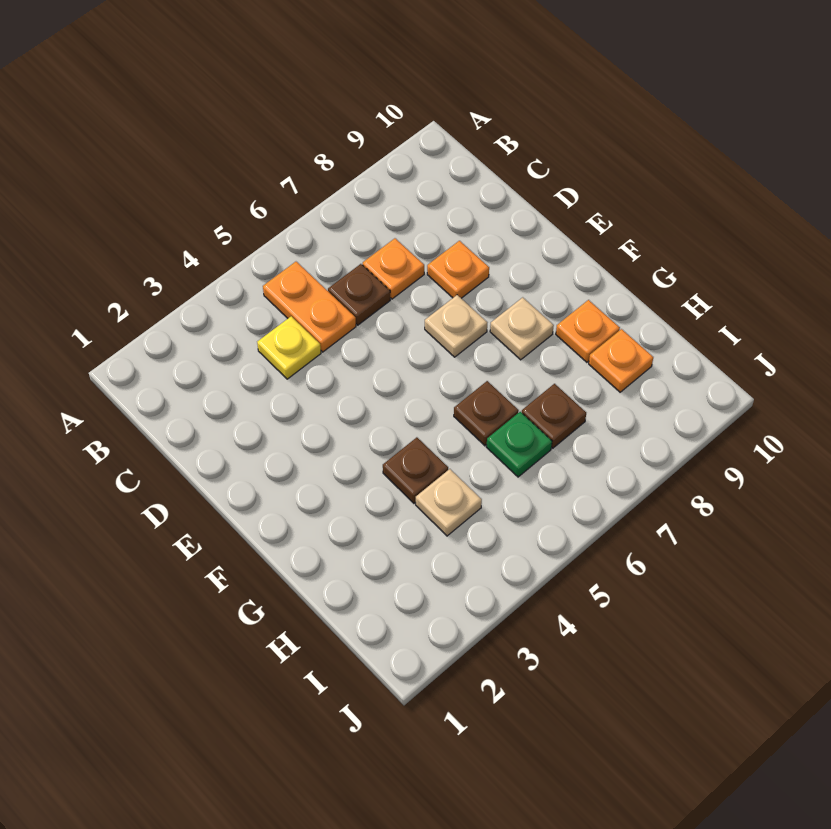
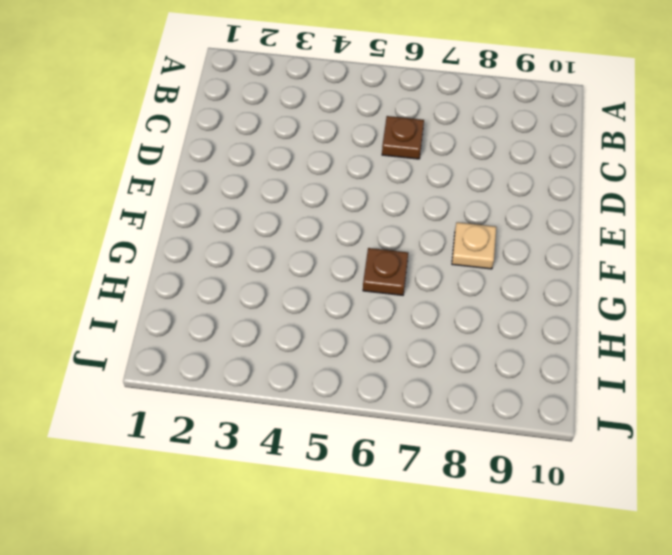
none -> orange plate B5:C5 level 1
none -> yellow plate C4 level 1
none -> orange plate C7 level 1

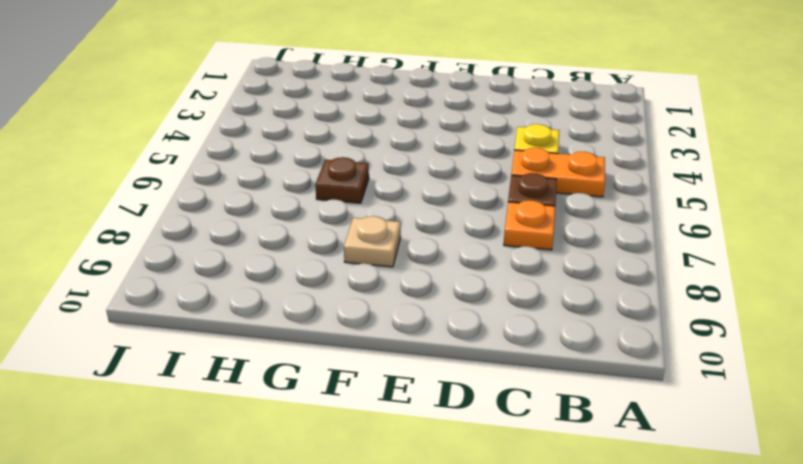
none -> orange plate D8 level 1
none -> tan plate E7 level 1
none -> brown plate G4 level 1

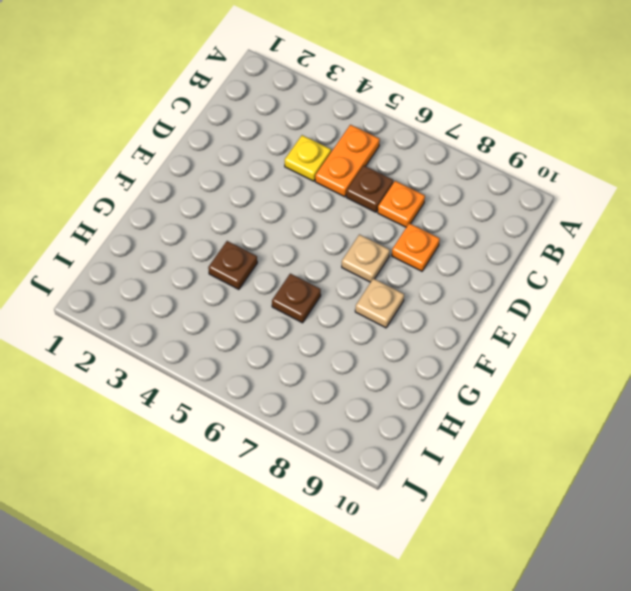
none -> orange plate G9 level 1
none -> tan plate H4 level 1
none -> green plate H6 level 1

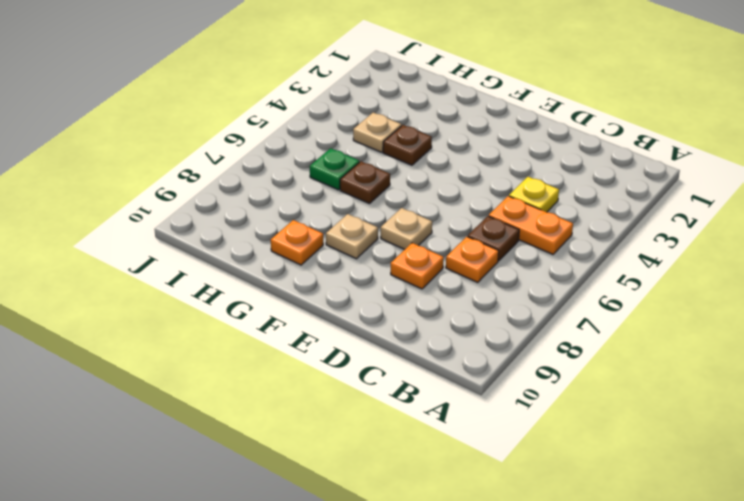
none -> brown plate H7 level 1
none -> orange plate H9 level 1

